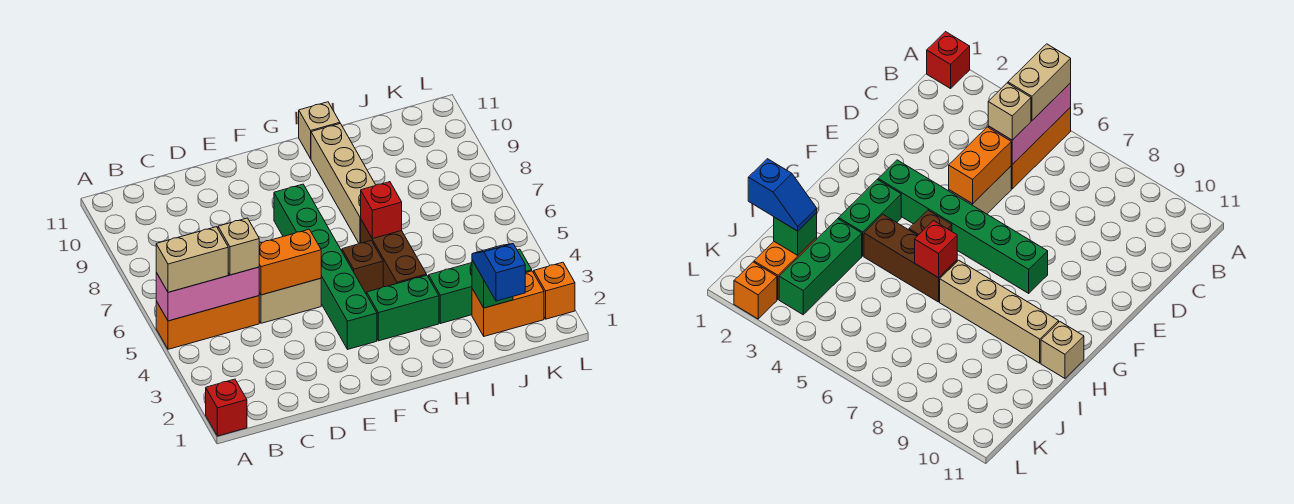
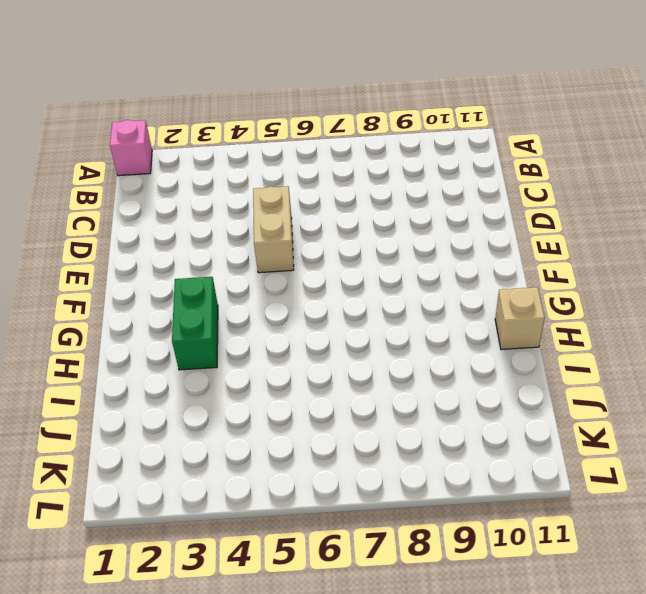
pink brick A1 level 1 -> red brick A1 level 1
none -> orange brick A5:C5 level 1
none -> green brick F3:F8 level 1
none -> brown brick G5 level 1

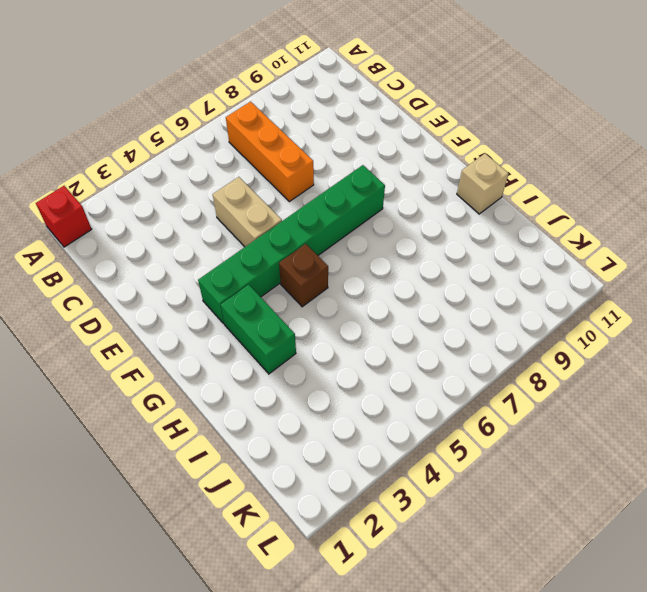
orange brick B7:D7 level 1 -> orange brick A5:C5 level 1
none -> brown brick H4:H6 level 1
none -> tan brick H7:H10 level 1
none -> green brick I3:K3 level 1

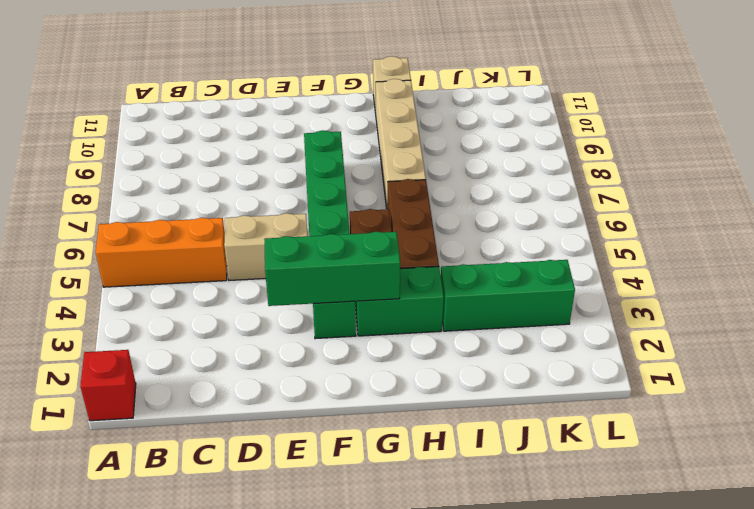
green brick E3:G3 level 2 -> none
none -> orange brick J2:K2 level 1
none -> orange brick L2 level 1
none -> pink brick A5:C5 level 2

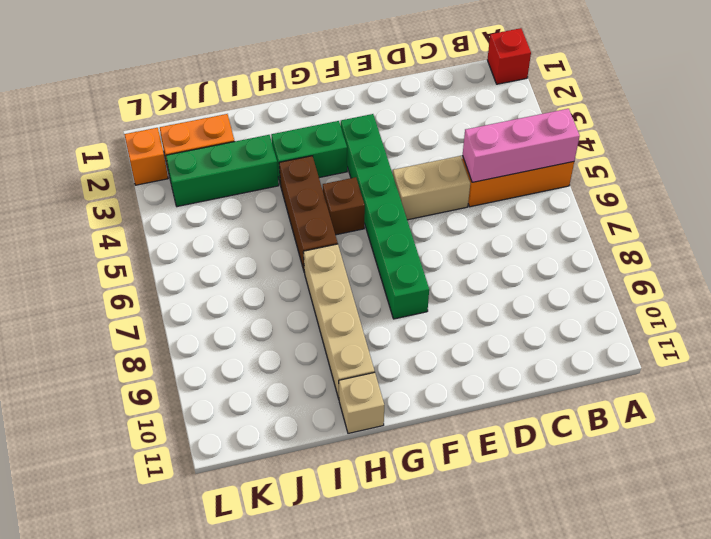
none -> orange brick D5:E5 level 2
none -> red brick H6 level 2
none -> green brick J2 level 2

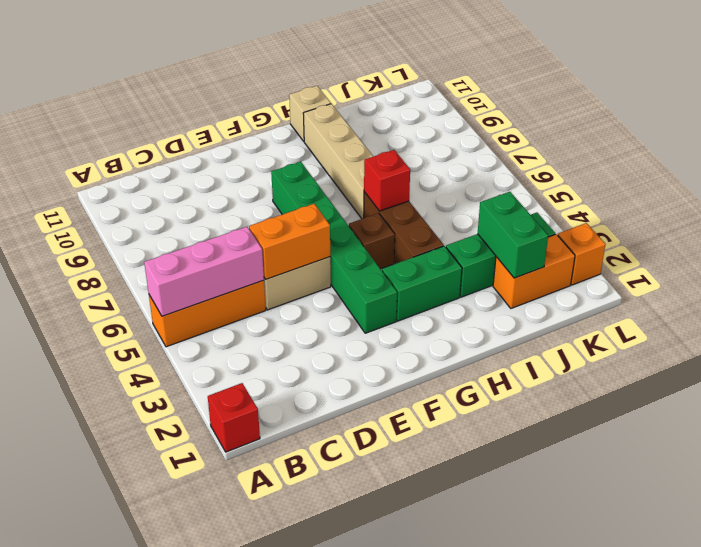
green brick J2:J3 level 2 -> green brick J2 level 2
none -> tan brick A5:B5 level 3
none -> tan brick C5 level 3
none -> blue slope J1:J2 level 3 top 1

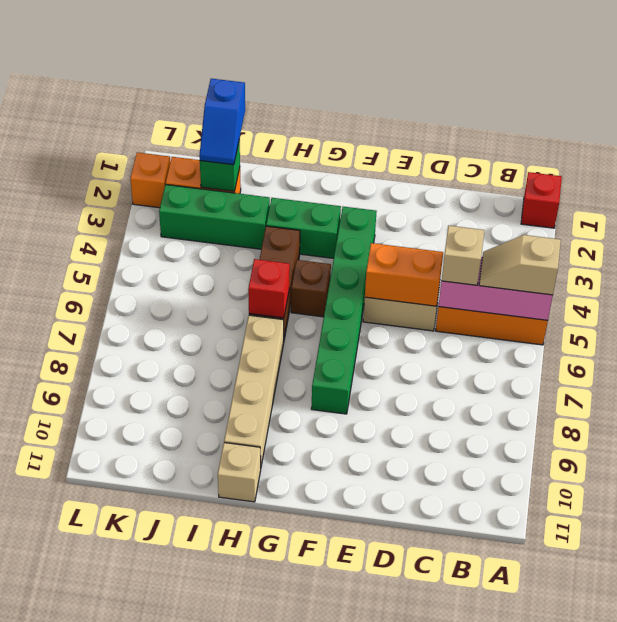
tan slope A5:B5 level 3 top A -> tan brick A5:B5 level 3

